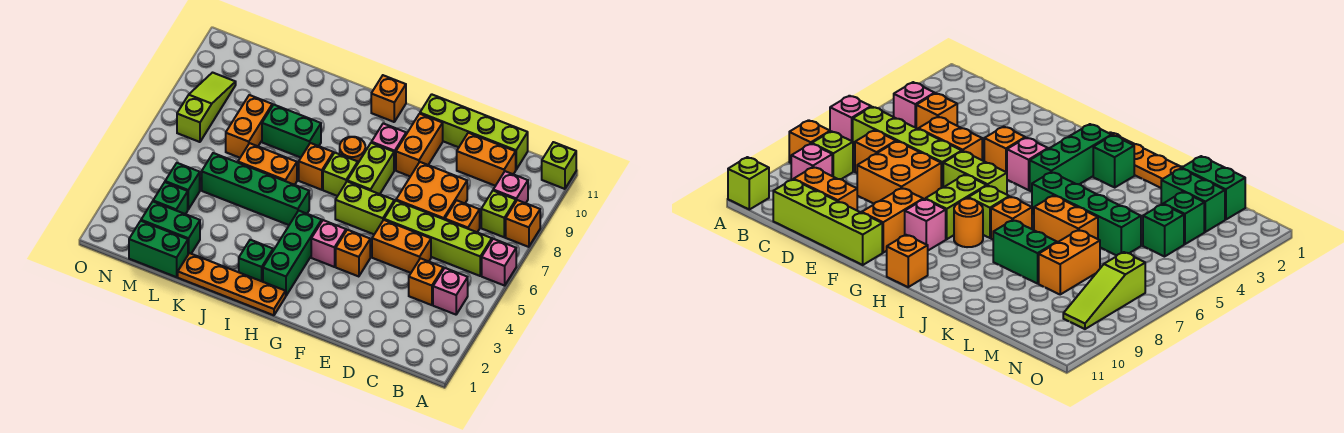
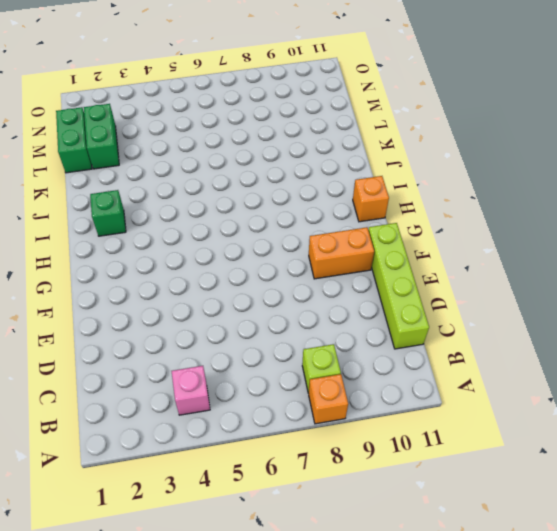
none -> pink brick A6 level 1
none -> lime brick A11 level 1
none -> lime brick B6:E6 level 1
none -> pink brick B9 level 1

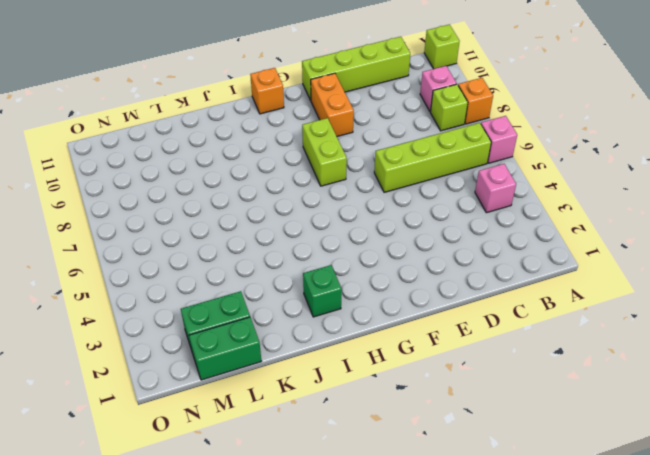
none -> orange brick C4 level 1
none -> orange brick C7 level 1
none -> orange brick C10:D10 level 1
none -> orange brick D5:E5 level 1

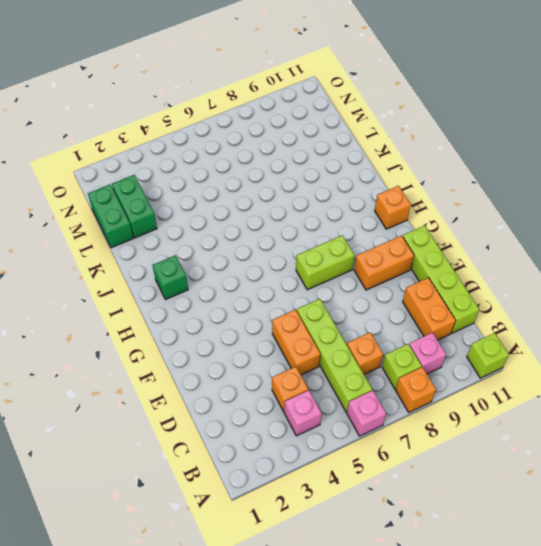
none -> orange brick D7:E8 level 1
none -> orange brick F4 level 1
none -> lime brick F6:G6 level 1
none -> pink brick G4 level 1

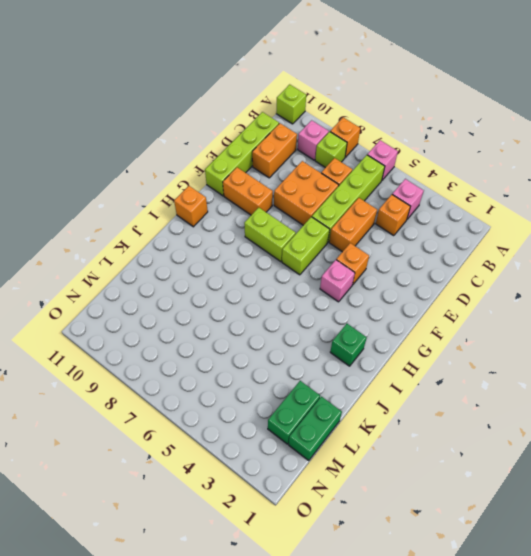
none -> pink brick G9 level 1
none -> orange plate H1:K1 level 1
none -> green brick H2:H4 level 1
none -> lime brick H7 level 1

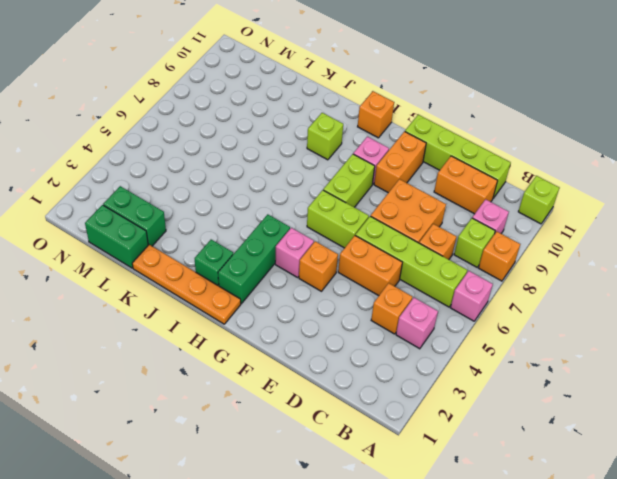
lime brick I9 level 1 -> lime brick H7 level 1
none -> orange round brick H8 level 1
none -> green brick I5:L5 level 1
none -> orange brick I7 level 1
none -> orange brick J6:K6 level 1

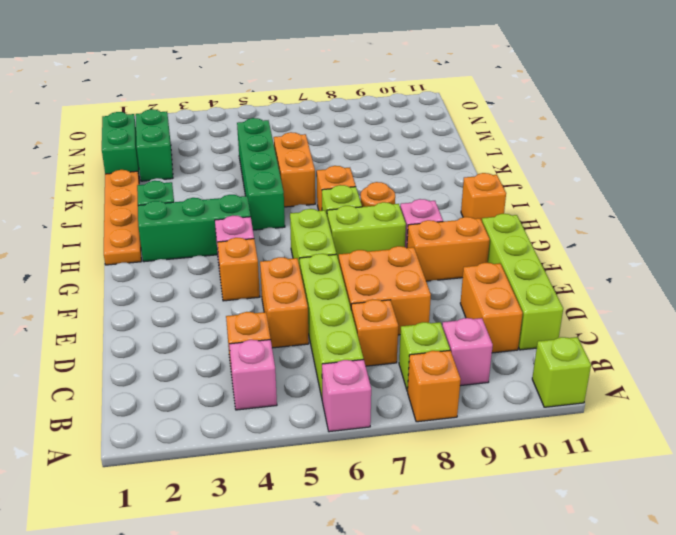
none -> green brick J8:K8 level 1
none -> orange brick L7:L8 level 1
none -> green brick M3 level 1
none -> green brick M4 level 1

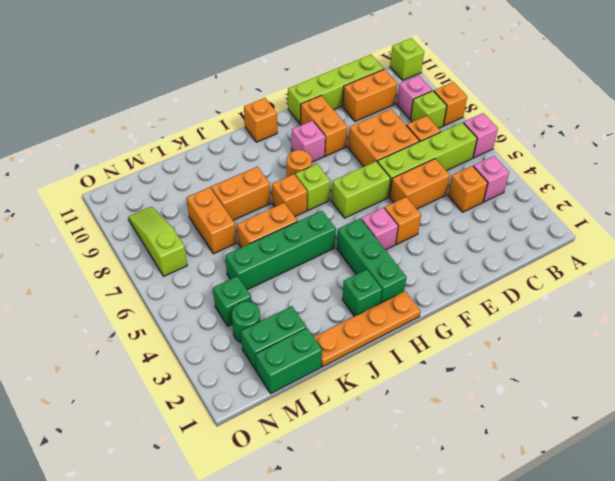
orange brick J8:K8 level 1 -> green brick J8:K8 level 1
green round brick M3 level 1 -> green brick M3 level 1
none -> lime brick G7:G8 level 1

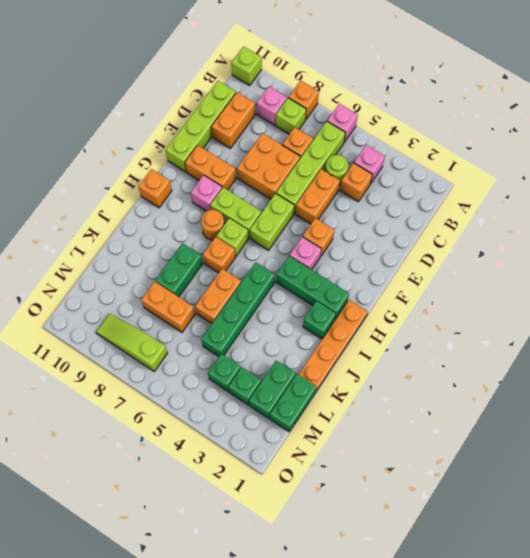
lime round brick C5 level 1 -> none

